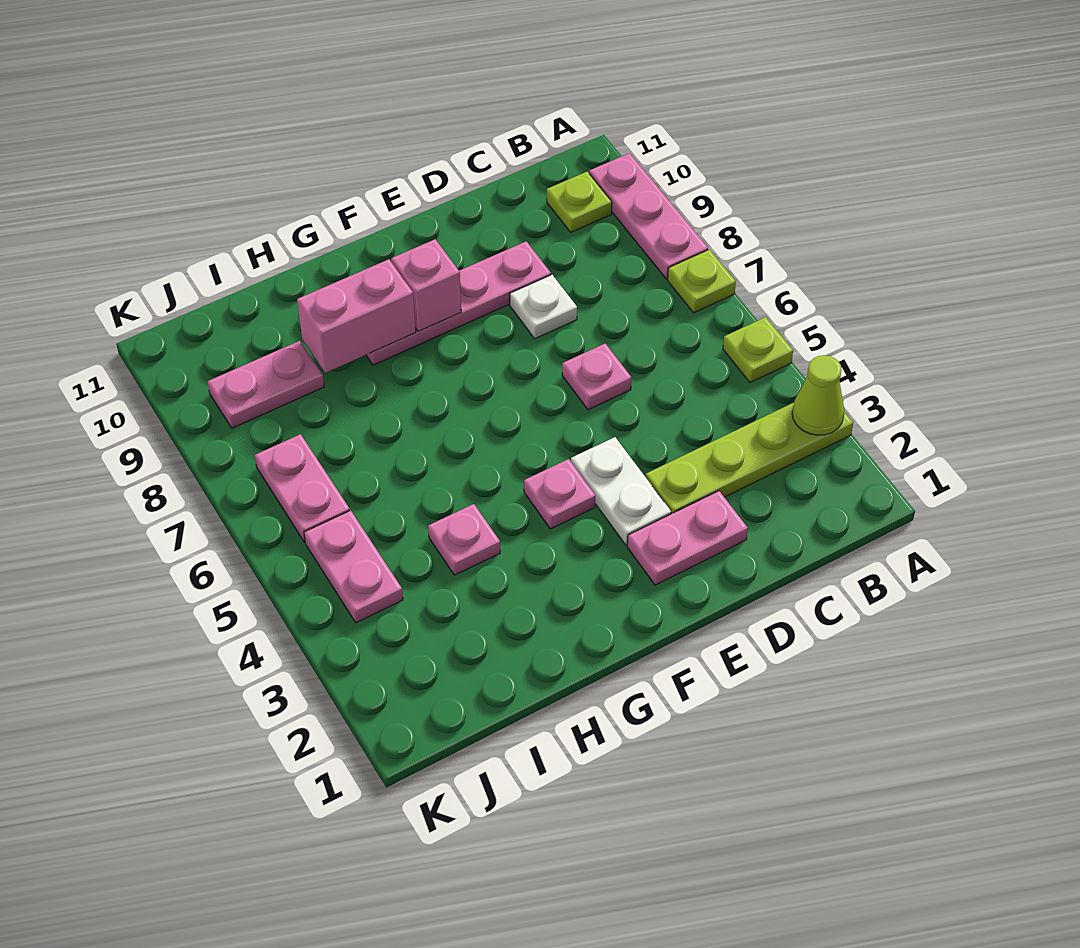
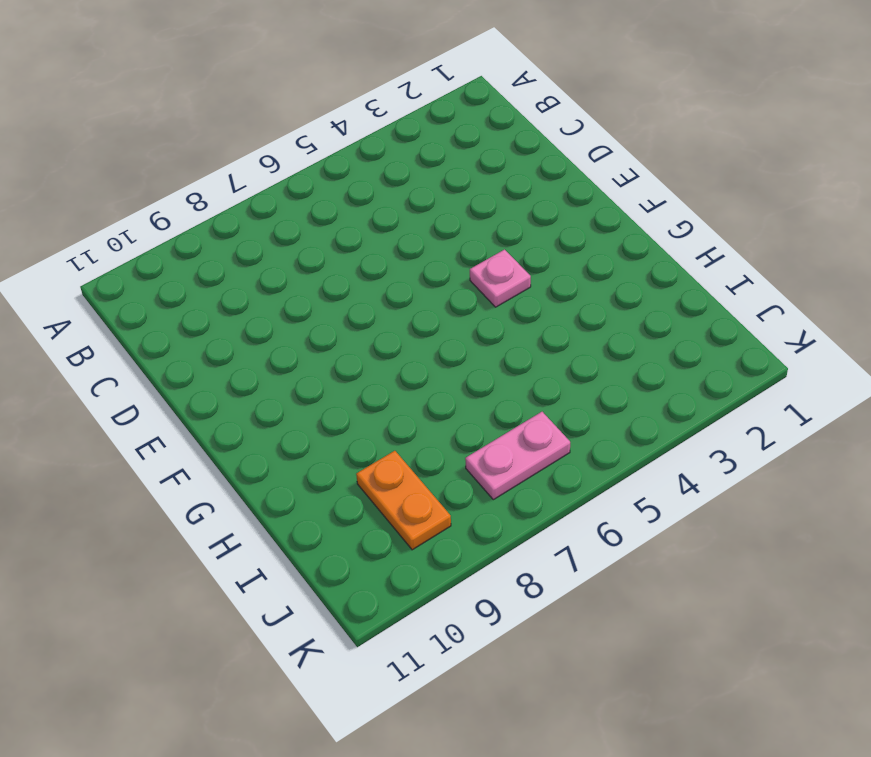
orange plate I9:J9 level 1 -> pink plate I9:J9 level 1
none -> lime plate A3:D3 level 1
none -> lime plate A5 level 1
none -> lime plate A7 level 1

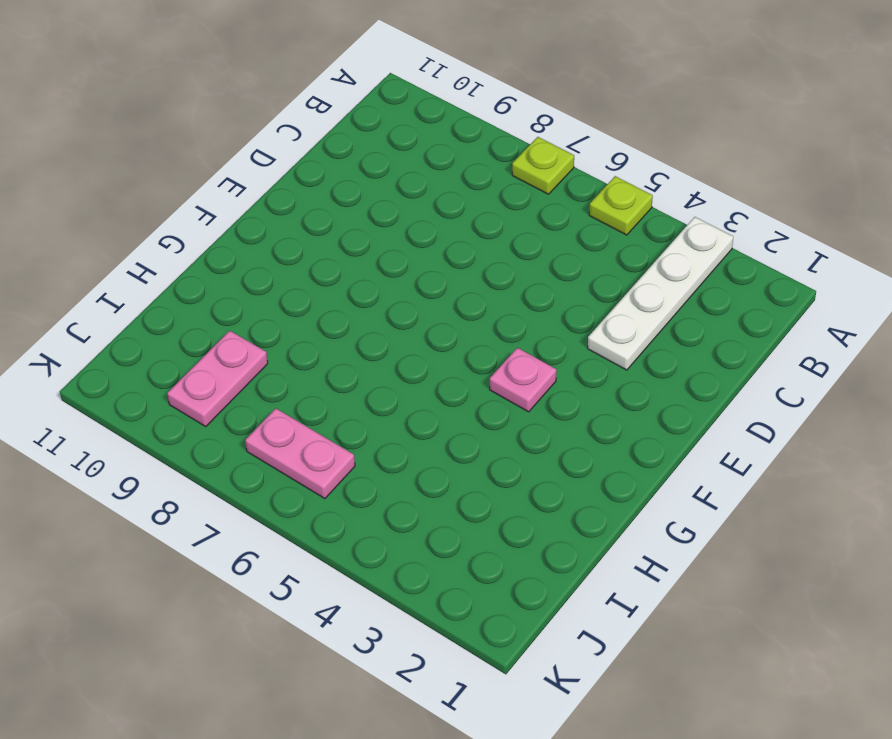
white plate A3:D3 level 1 -> lime plate A3:D3 level 1
none -> pink plate A8:A10 level 1
none -> lime plate B10 level 1
none -> pink plate D2:E2 level 1

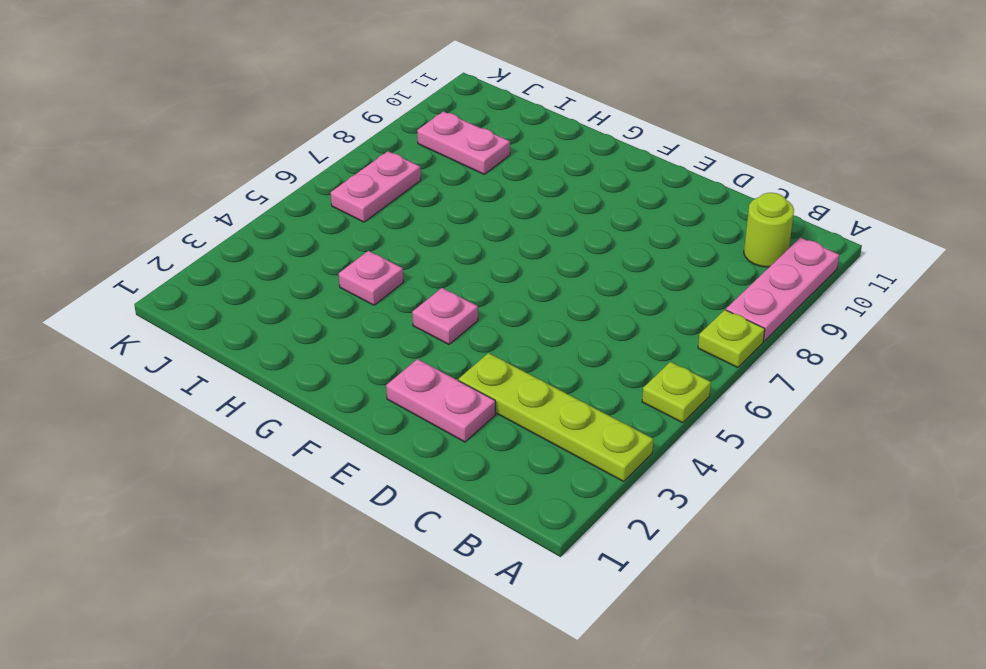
lime round brick B10 level 1 -> lime plate B10 level 1
none -> pink plate D6 level 1
none -> white plate D8 level 1
none -> pink plate D9:G9 level 1

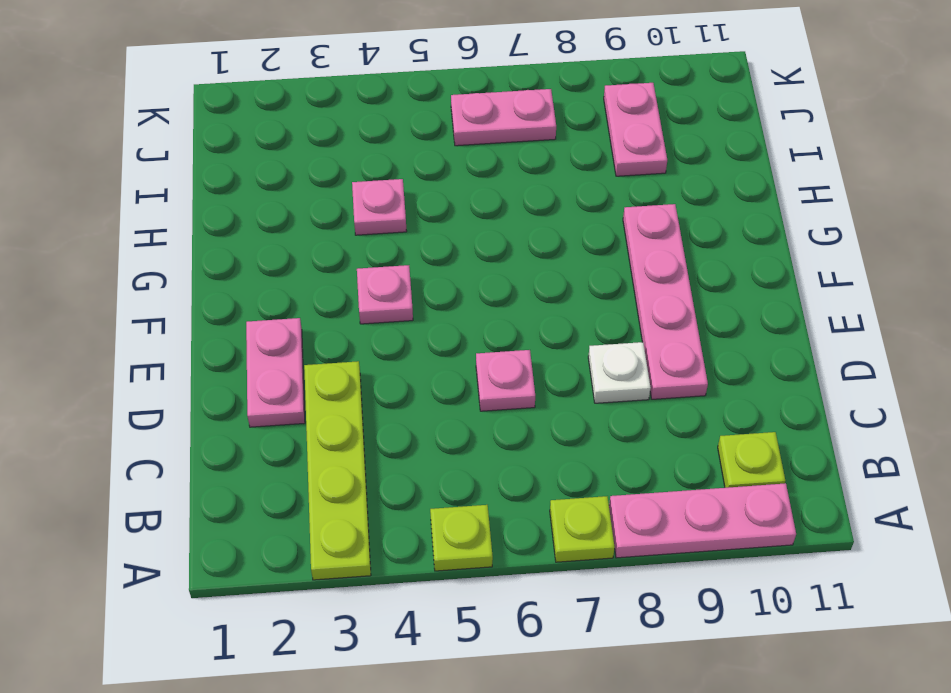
none -> white plate E3:E4 level 1
none -> pink plate J4:J5 level 1
none -> lime cone A3 level 2

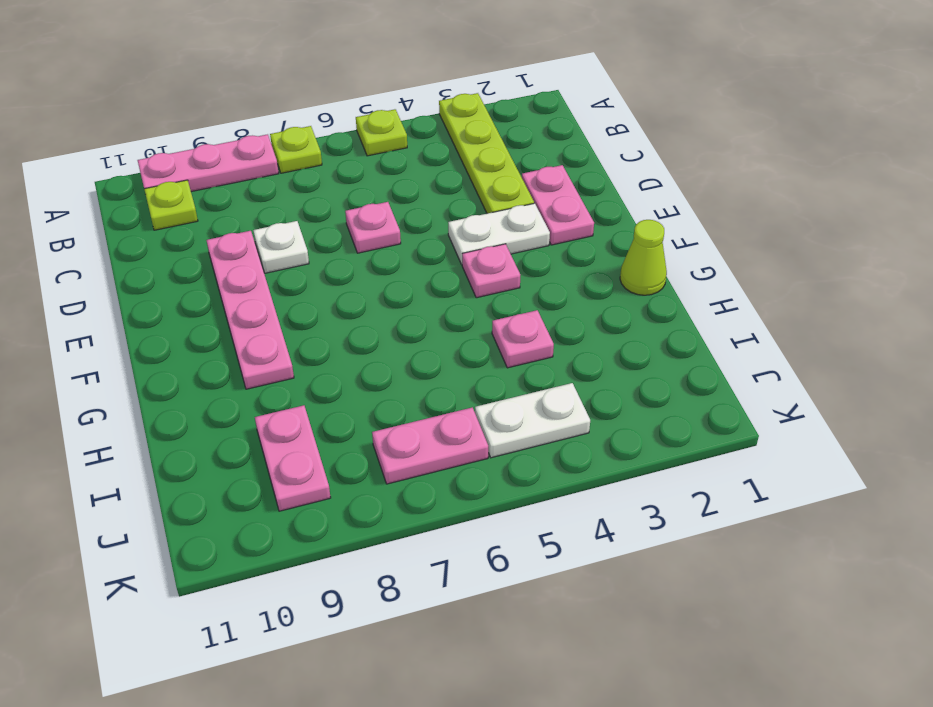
lime cone G1 level 1 -> lime cone A3 level 2
white plate J4:J5 level 1 -> pink plate J4:J5 level 1
none -> pink brick F9 level 2
none -> pink brick G9:H9 level 2

